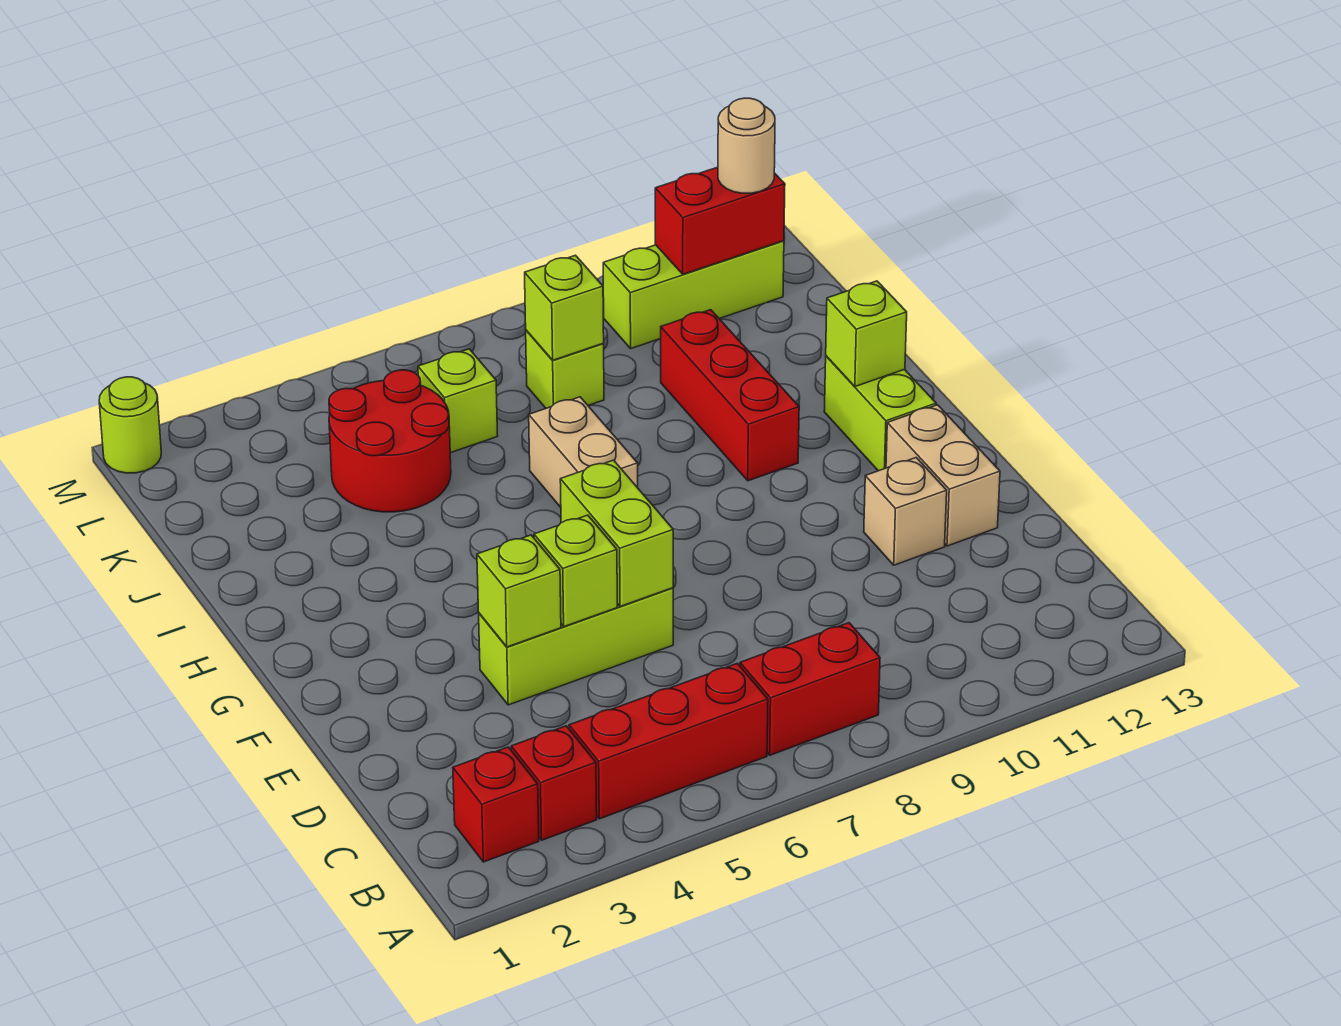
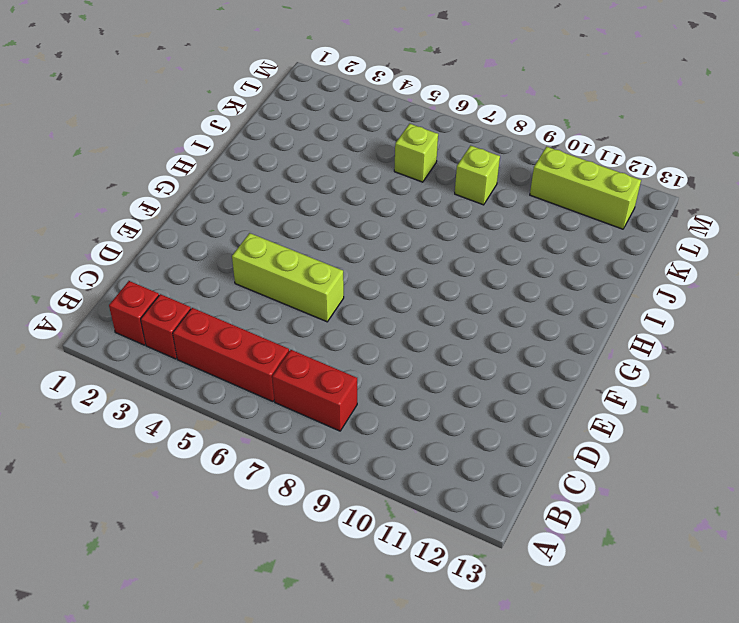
none -> tan brick E11 level 1
none -> tan brick E12:F12 level 1
none -> lime brick G12:H12 level 1

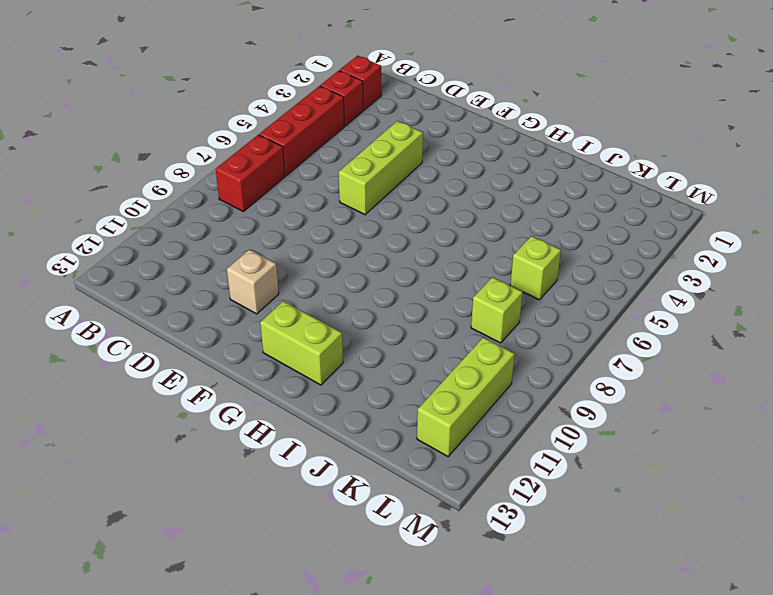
none -> tan brick E12:F12 level 1
none -> tan brick H7:I7 level 1
none -> red brick H10:J10 level 1

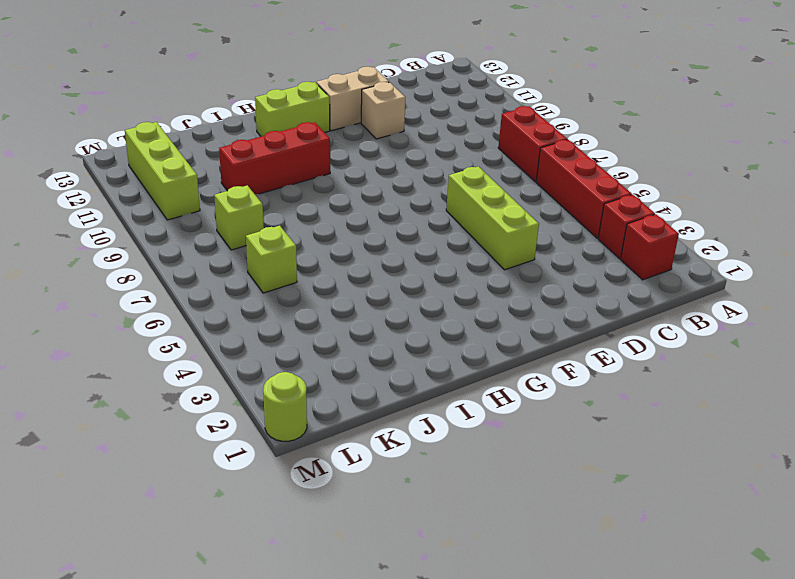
none -> tan brick H7:I7 level 1
none -> red round brick J4:K5 level 1
none -> lime brick E4 level 2

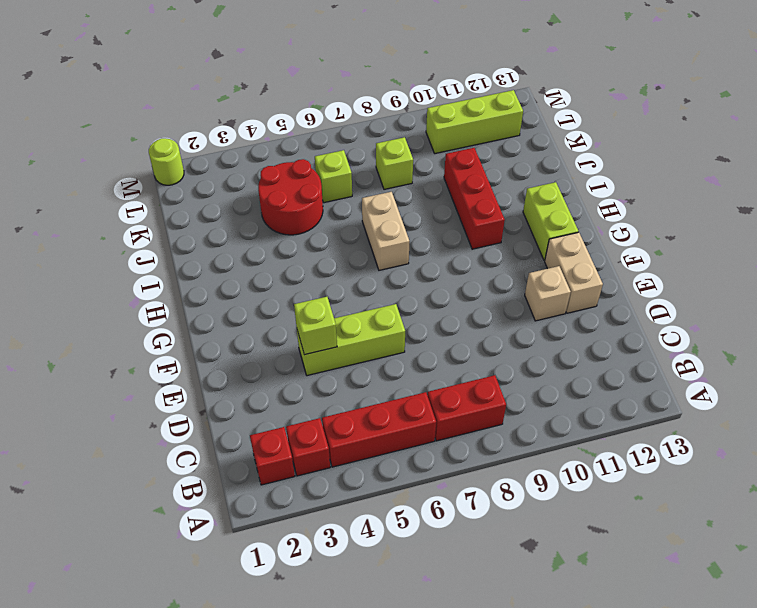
none -> lime brick E5 level 2
none -> lime brick E6:F6 level 2
none -> lime brick H12 level 2

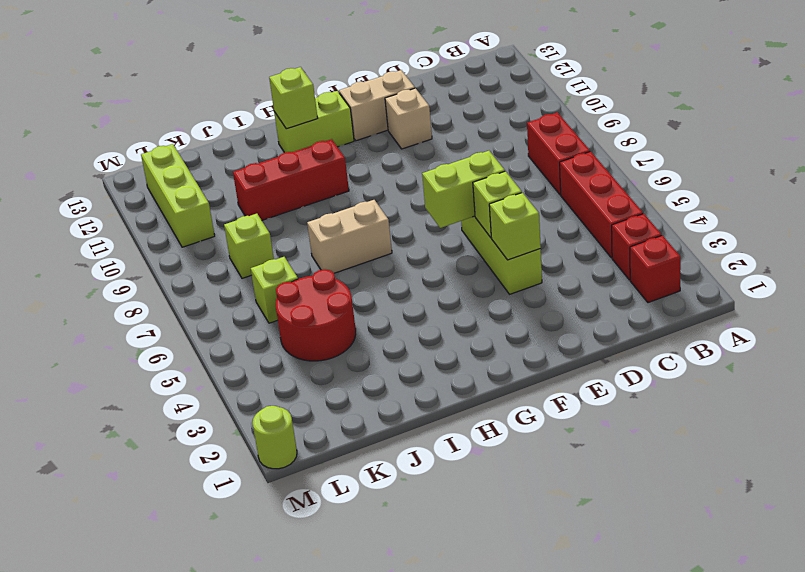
none -> lime brick K8 level 2
none -> red brick L11:L12 level 2
none -> tan round brick L12 level 3

